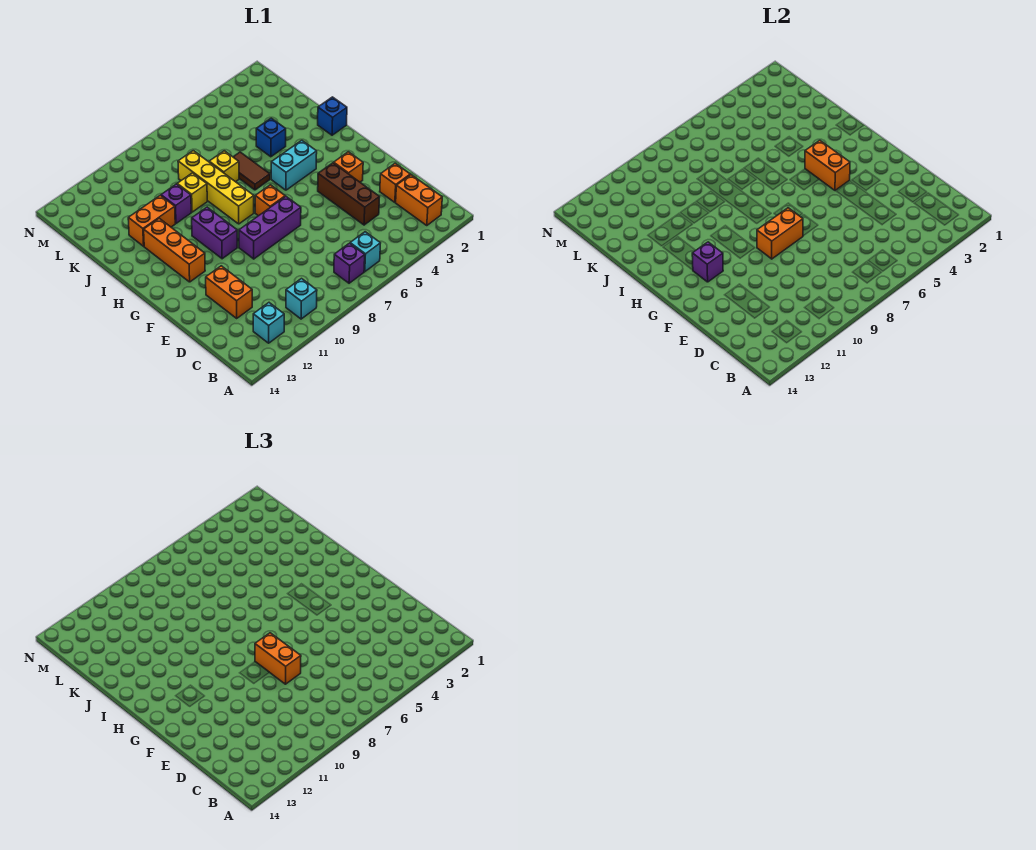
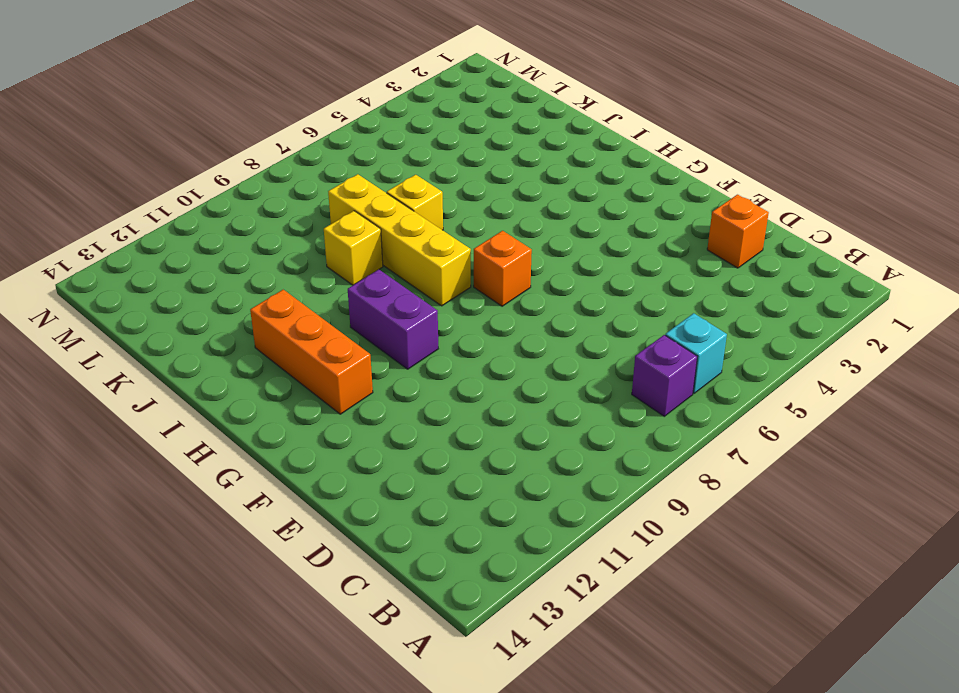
none -> orange brick B2:C2 level 1
none -> cyan brick B10 level 1
none -> cyan brick B12 level 1

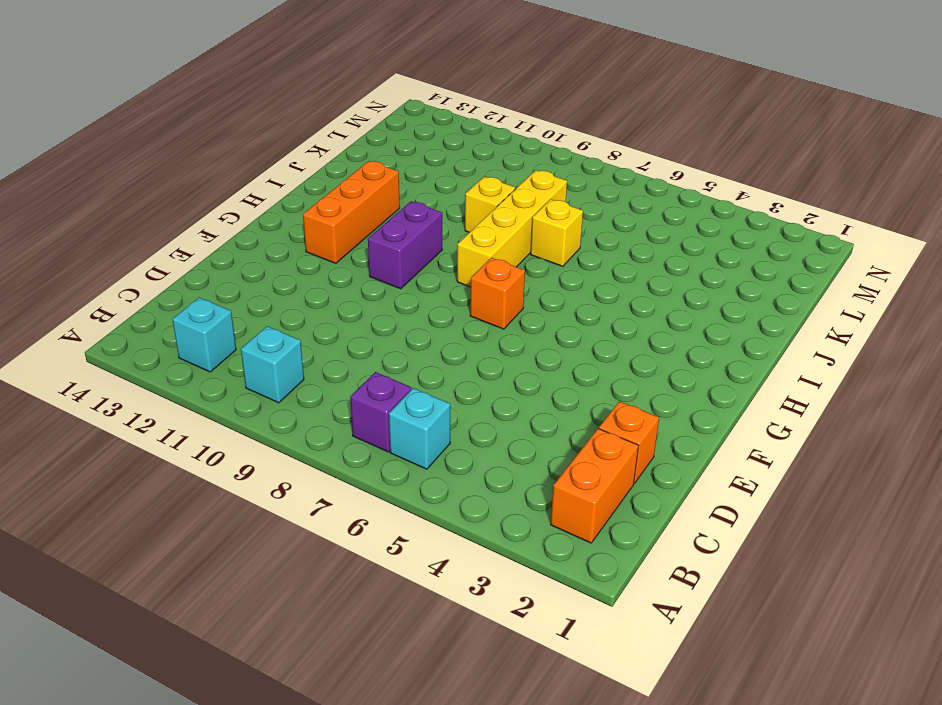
none -> brown brick D4:F4 level 1
none -> orange brick D12:E12 level 1
none -> orange brick F3 level 1

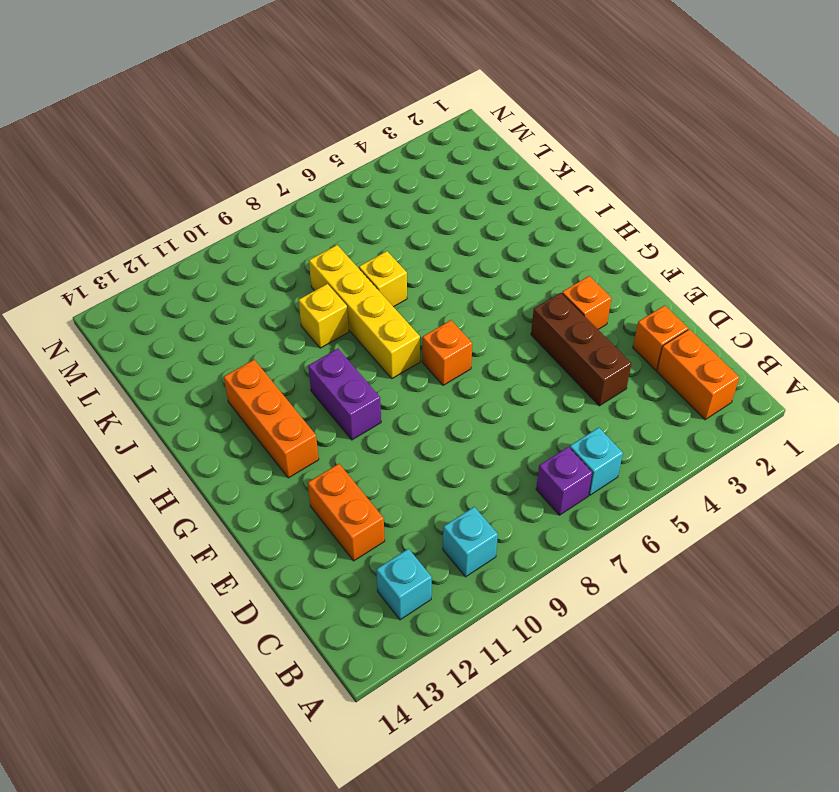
none -> purple brick F7:F9 level 1
none -> cyan brick H4:H5 level 1
none -> blue brick I1 level 1

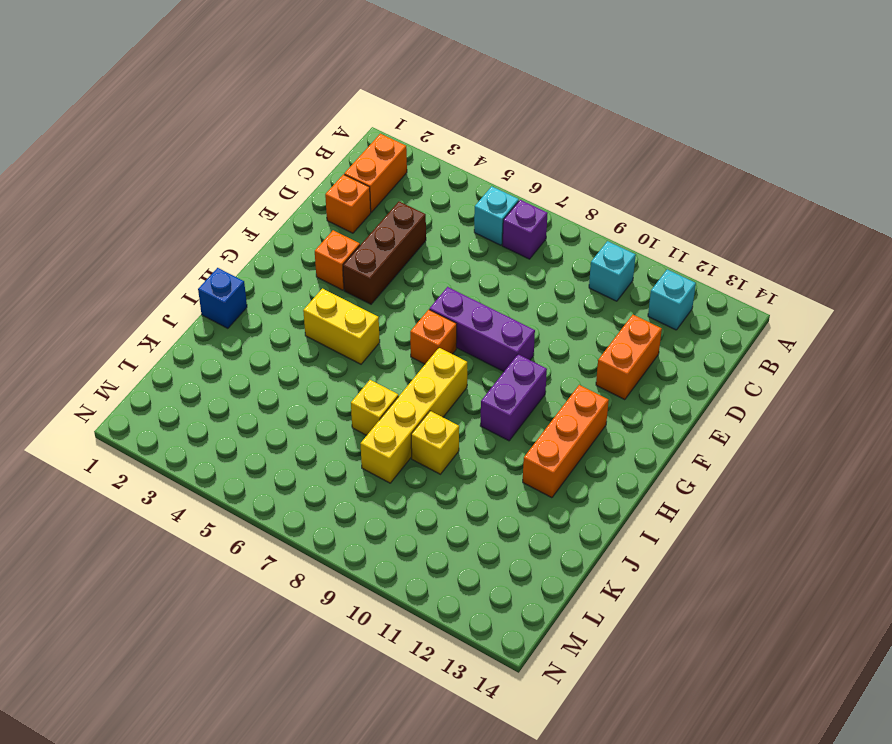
yellow brick H4:H5 level 1 -> cyan brick H4:H5 level 1
none -> brown tile I6:J6 level 1
none -> blue brick J4 level 1
none -> purple brick J10 level 1

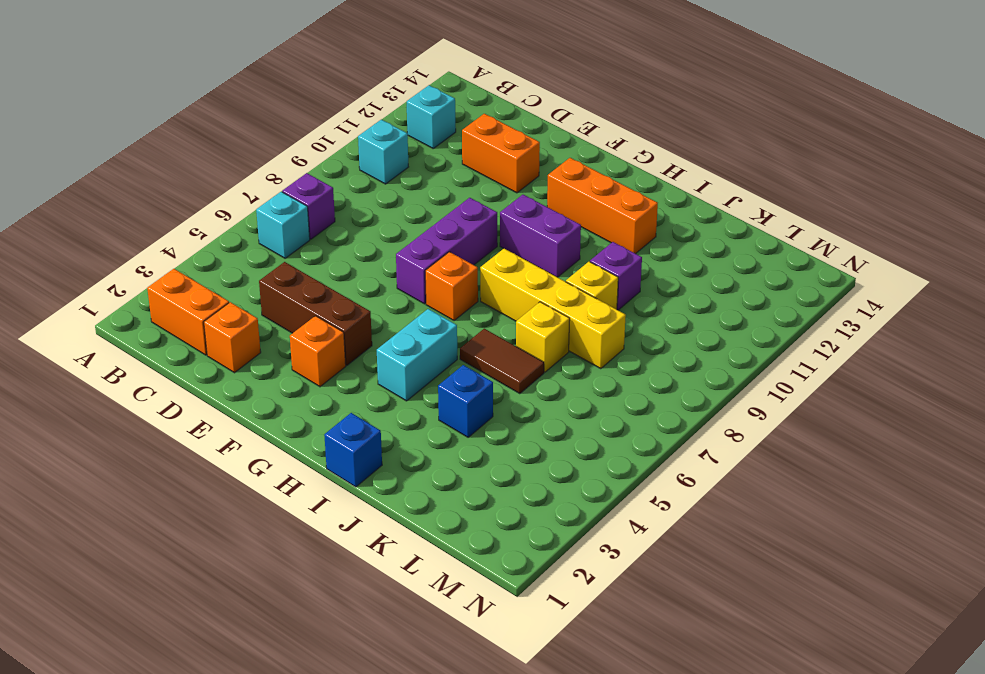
none -> orange brick J11:J12 level 1
none -> orange brick F8:F9 level 2
none -> orange brick G4:H4 level 2

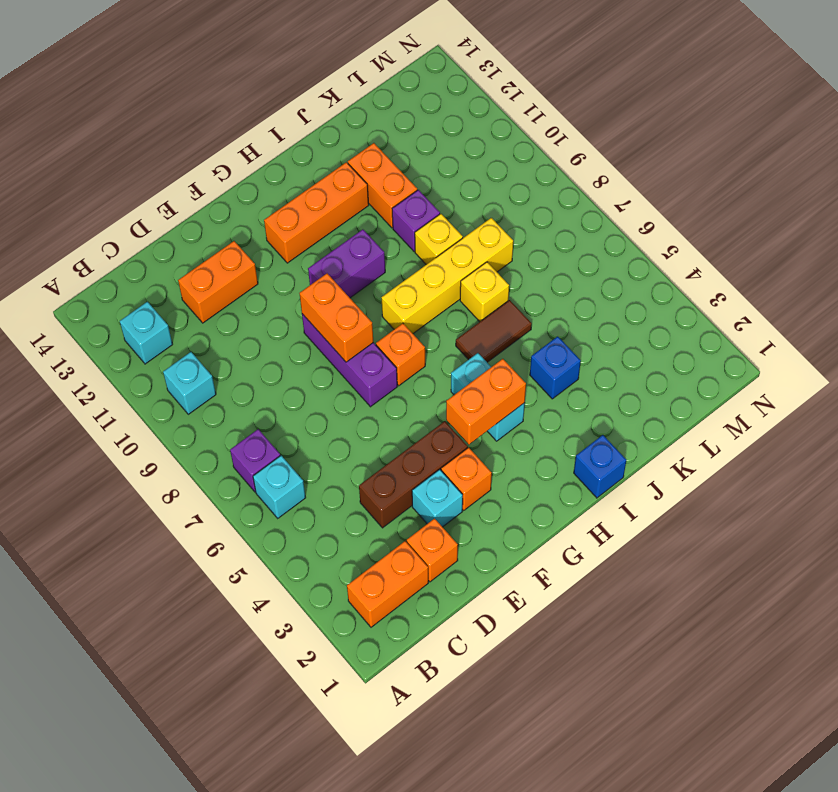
cyan brick E3 level 1 -> none
none -> purple brick G12 level 2
none -> orange brick E8:F8 level 3

